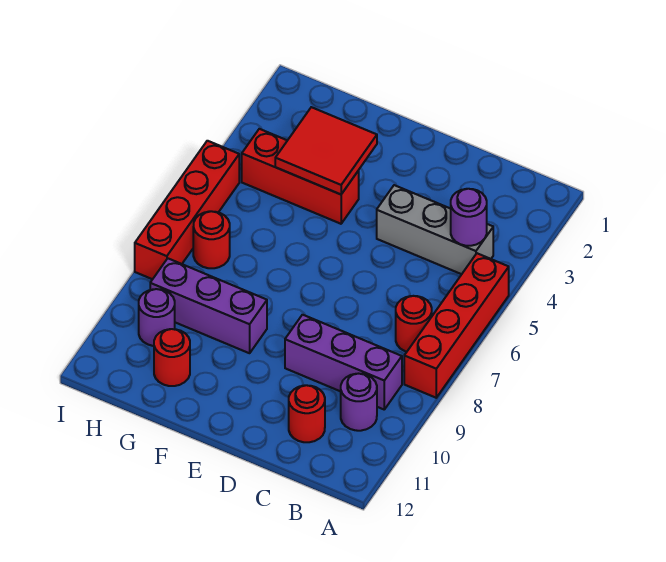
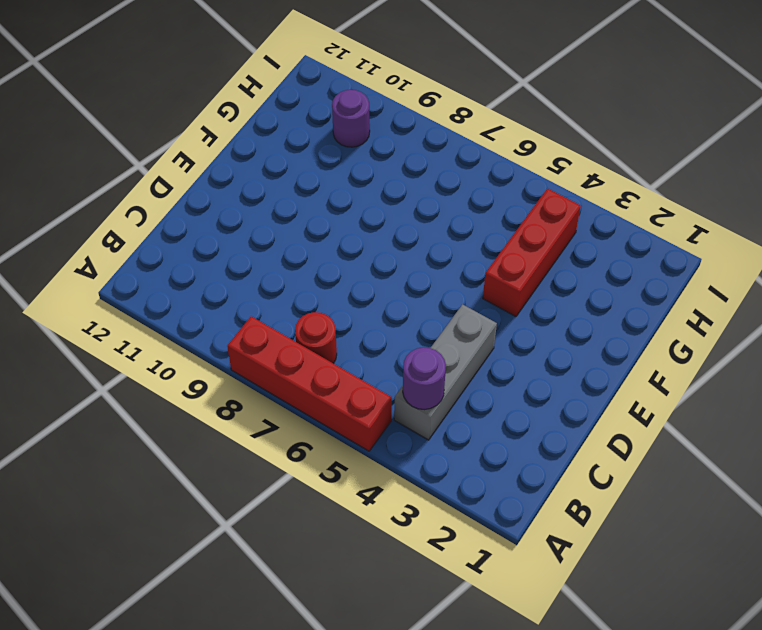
none -> purple brick B9:D9 level 1
none -> purple round brick B10 level 1
none -> red round brick C11 level 1

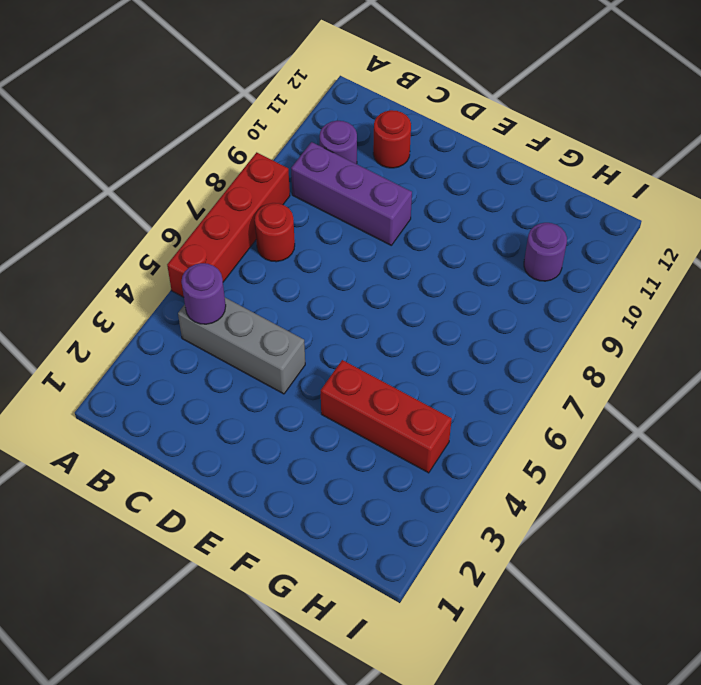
none -> purple brick F9:H9 level 1
none -> red round brick G11 level 1
none -> red round brick H7 level 1

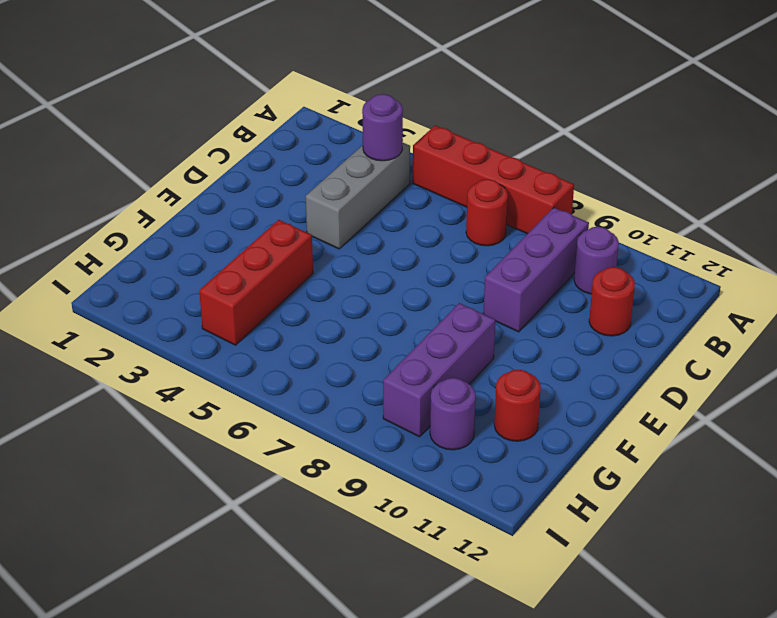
none -> red round brick H7 level 1
none -> red brick I5:I8 level 1
none -> red tile F3:G4 level 2

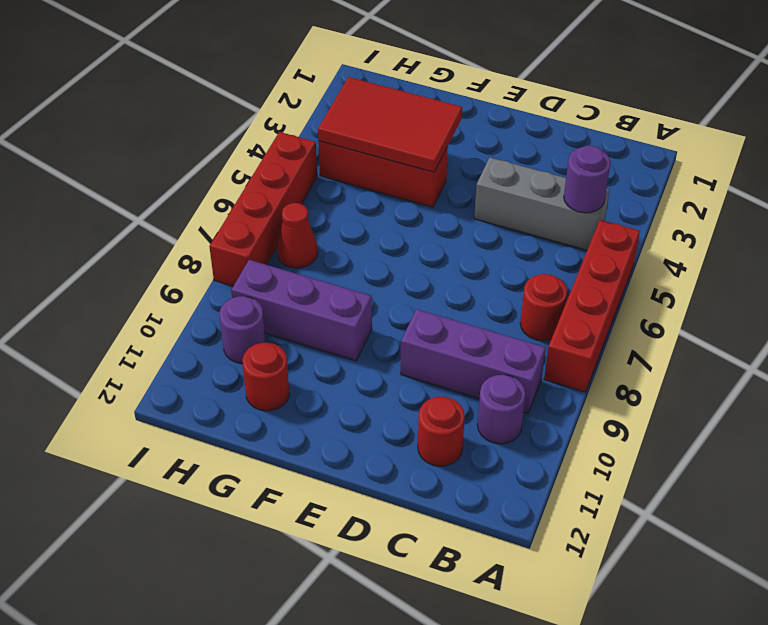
red tile F3:H4 level 2 -> red tile F3:G4 level 2
red cone H7 level 1 -> red round brick H7 level 1

